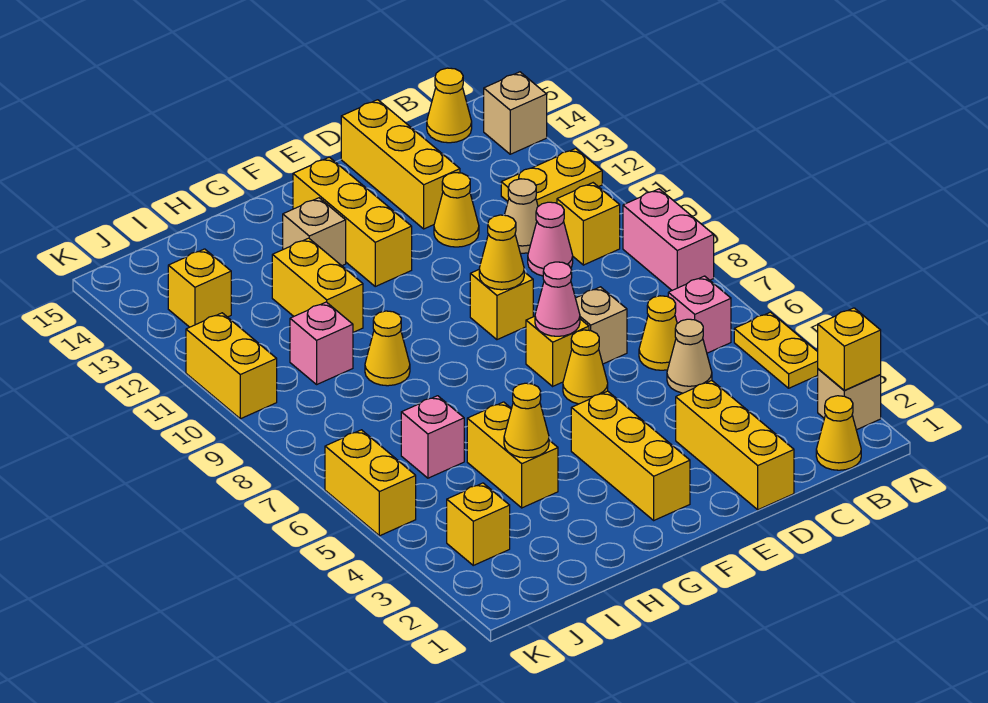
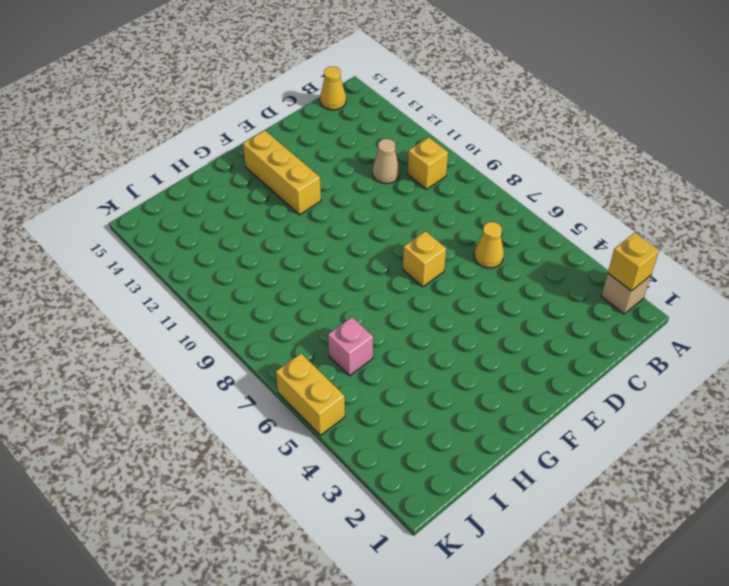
none -> yellow plate A4:A5 level 1
none -> pink brick A8:A9 level 1
none -> yellow plate A12:B12 level 1
none -> tan brick A14 level 1

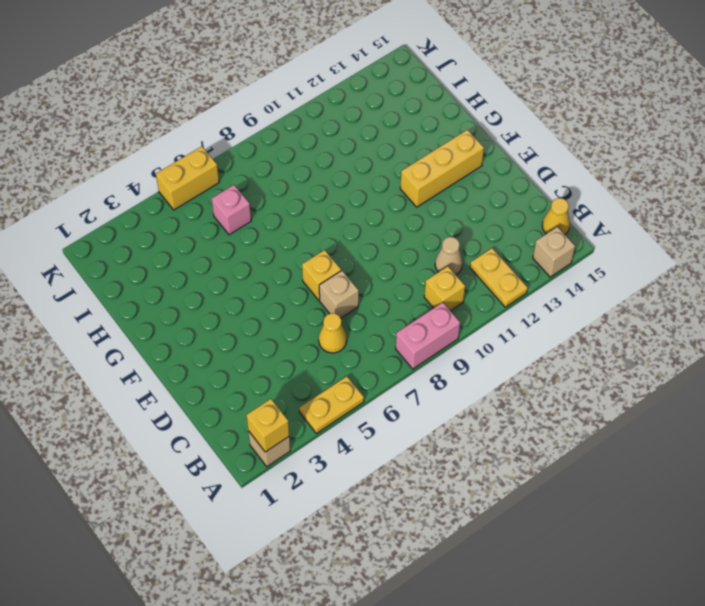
none -> yellow cone B1 level 1
none -> pink brick B6 level 1
none -> tan cone C5 level 1
none -> pink cone C10 level 1

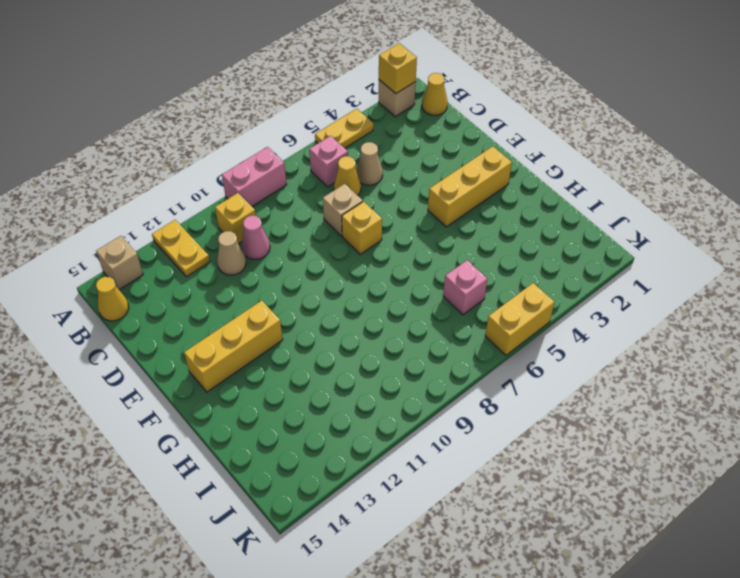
none -> yellow brick D1:D3 level 1
none -> yellow cone D12 level 1
none -> yellow brick D13:D15 level 1
none -> yellow cone E6 level 1

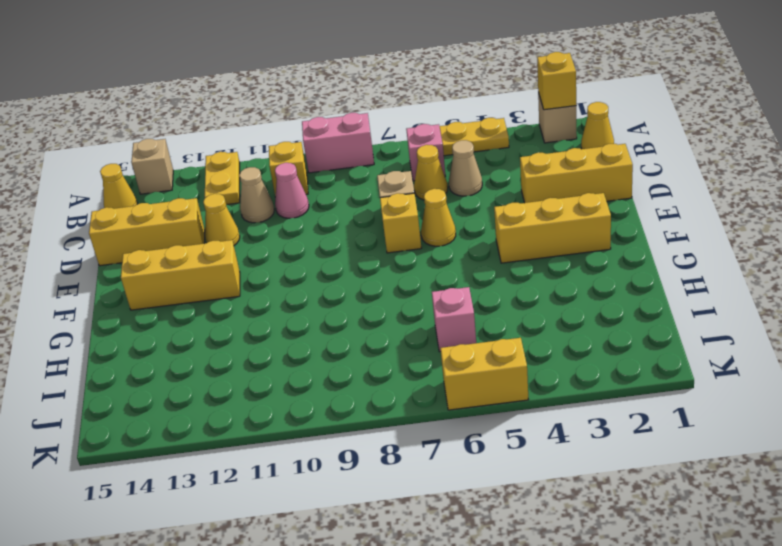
none -> yellow brick E9 level 1
none -> tan brick G13 level 1
none -> yellow brick H4:H5 level 1
none -> yellow cone H9 level 1

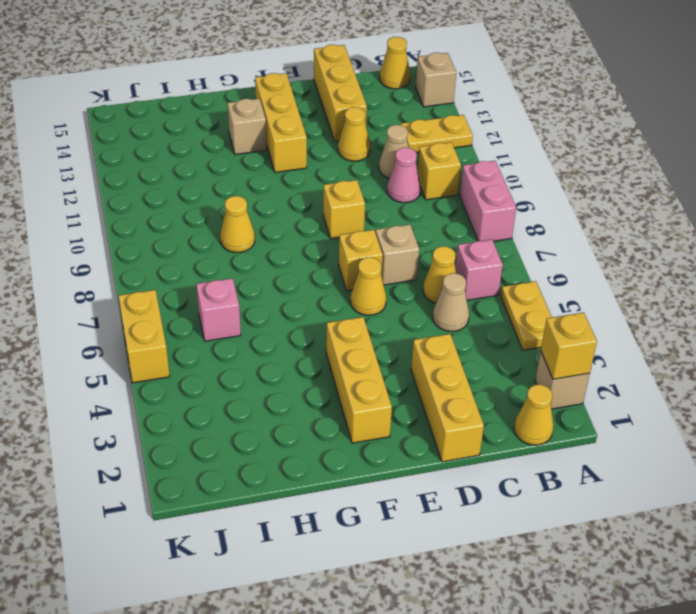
none -> yellow brick H4:H5 level 1
none -> yellow brick H11:H12 level 1
none -> pink brick I10 level 1
none -> yellow brick J3 level 1

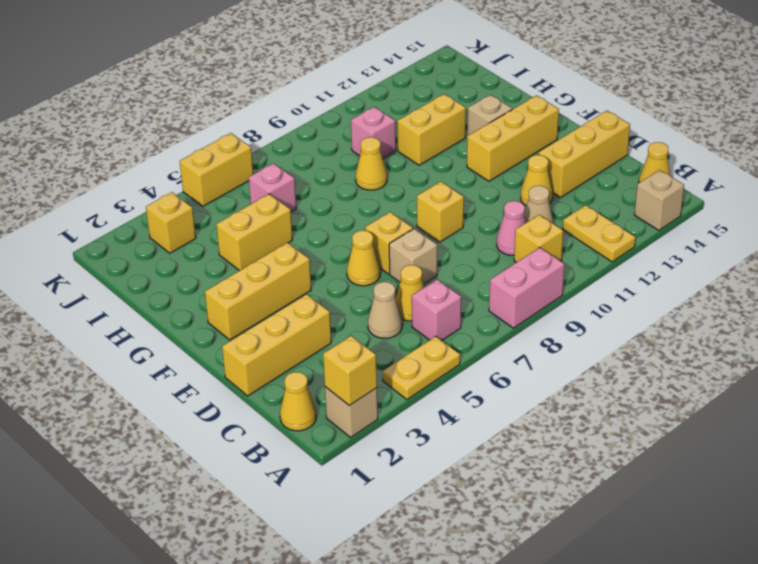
none -> yellow brick J13 level 1
none -> yellow brick K10:K11 level 1
none -> pink cone E7 level 2
none -> yellow cone E9 level 2

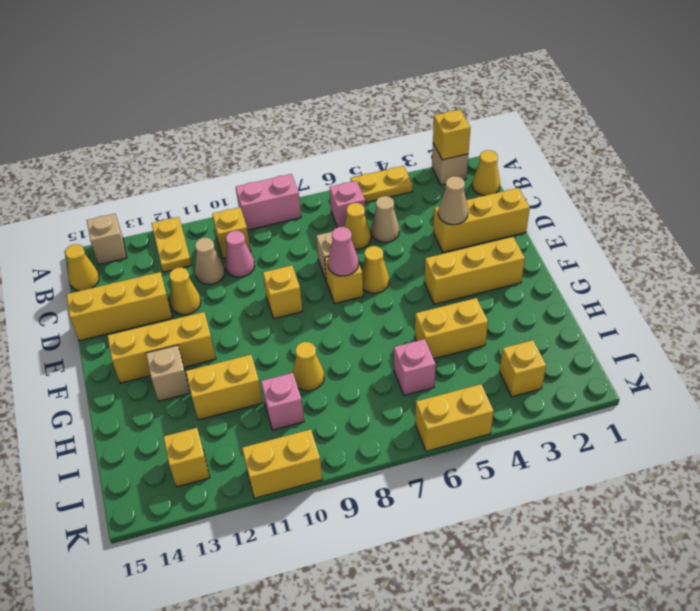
tan cone D3 level 2 -> none
none -> yellow cone E9 level 2
none -> yellow cone H4 level 2

